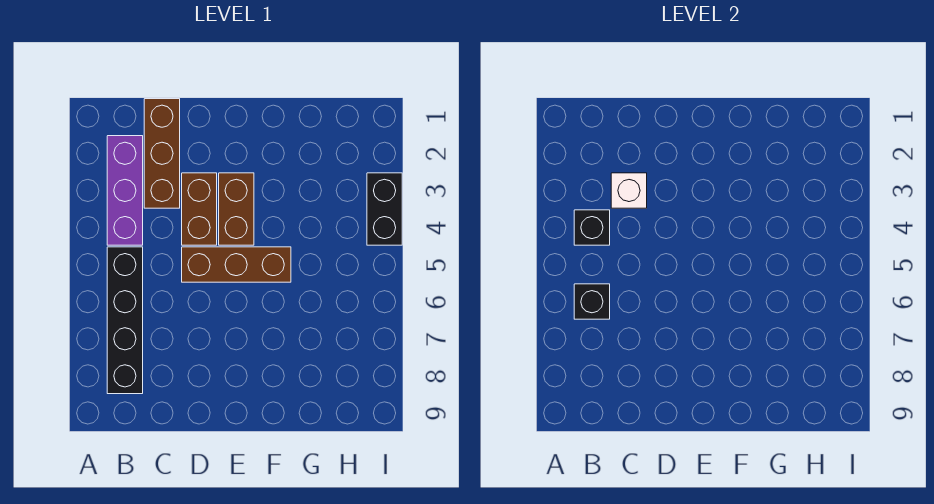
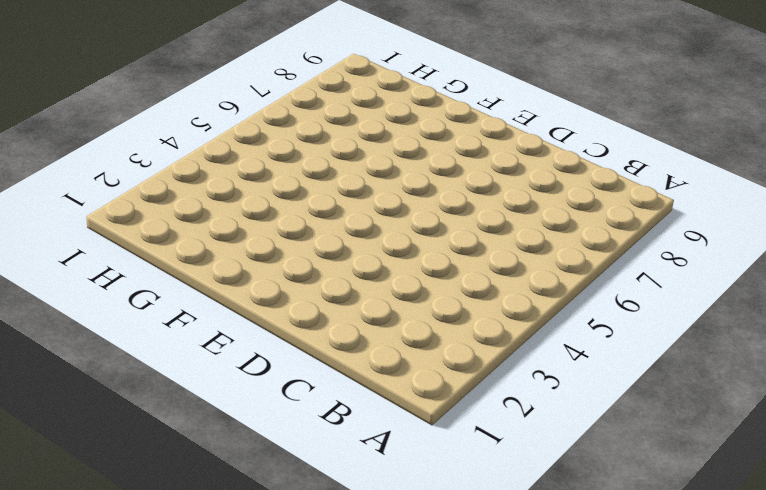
none -> purple brick B2:B4 level 1
none -> black brick B5:B8 level 1

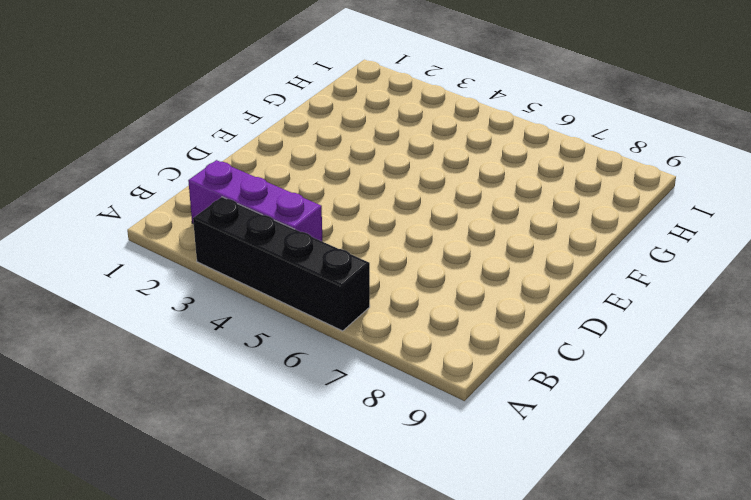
black brick A3:A6 level 1 -> black brick B5:B8 level 1
none -> brown brick C1:C3 level 1
none -> brown brick D3:D4 level 1

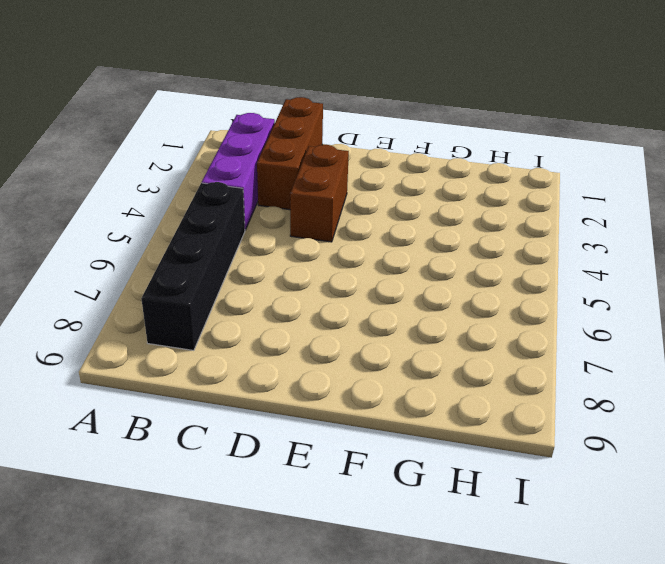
none -> brown brick D5:F5 level 1
none -> brown brick E3:E4 level 1

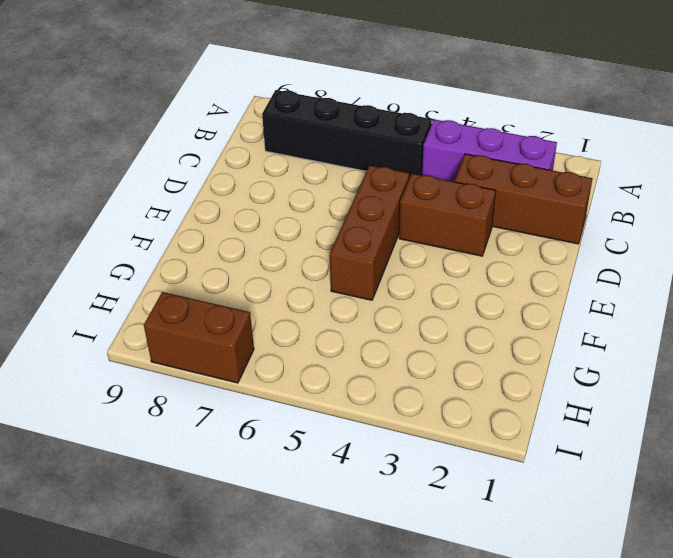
brown brick I7:I8 level 1 -> brown brick E3:E4 level 1
none -> black brick I3:I4 level 1
none -> black brick B4 level 2

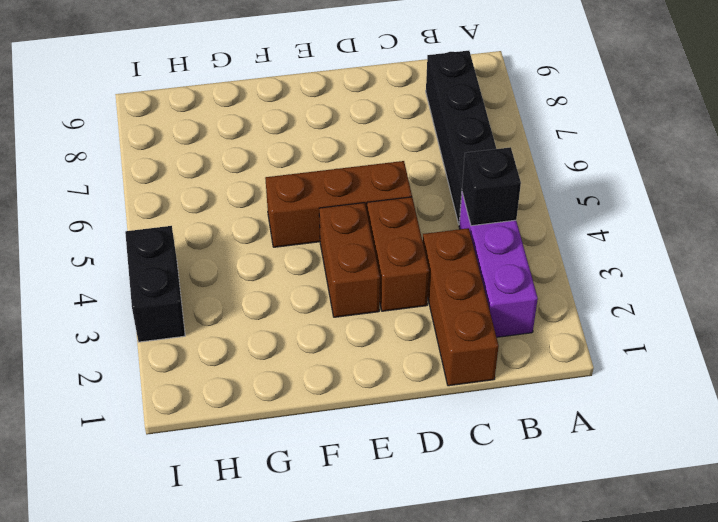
none -> black brick B6 level 2
none -> white brick C3 level 2

